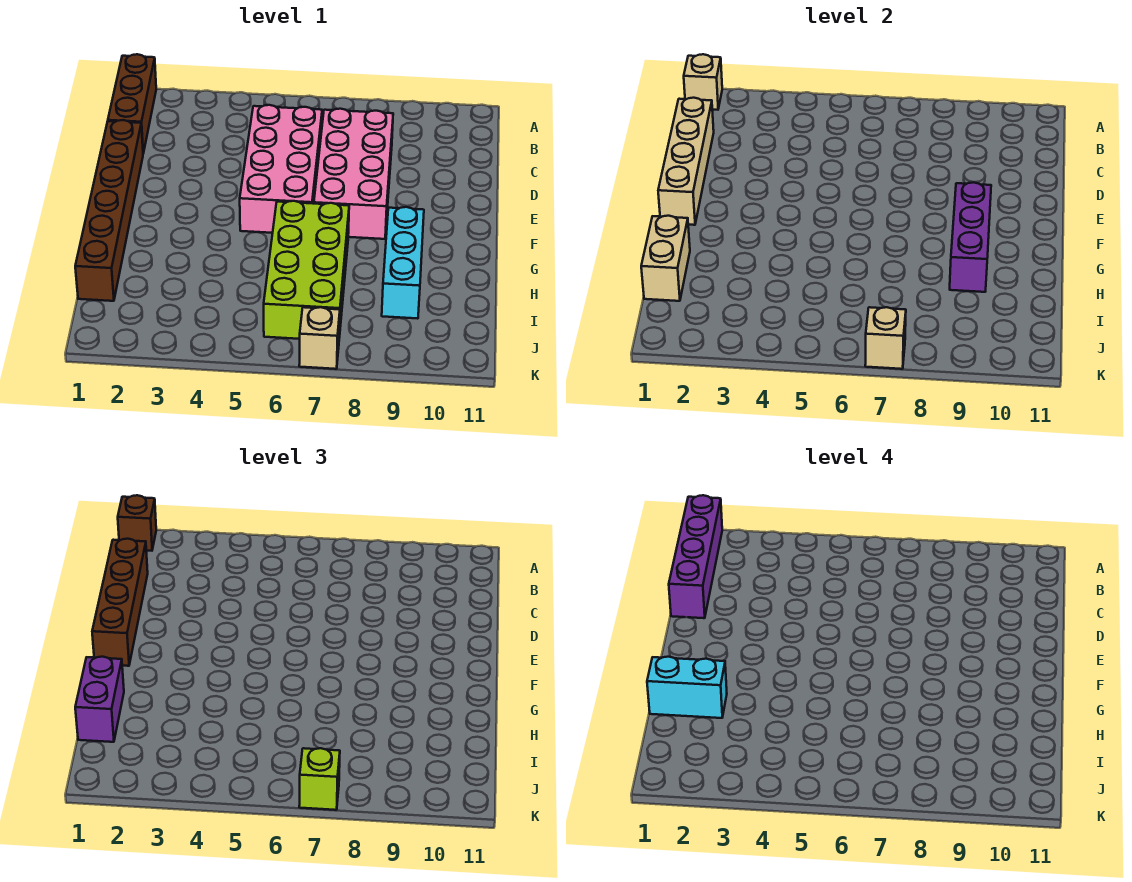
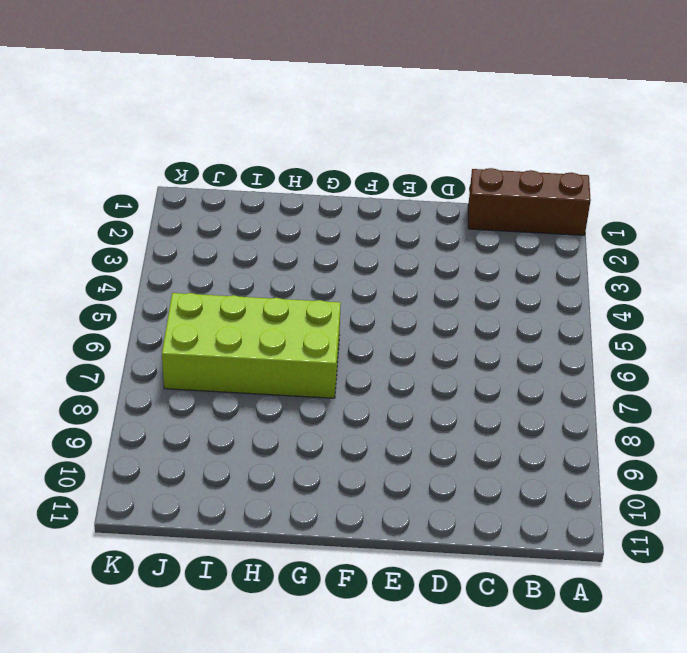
none -> pink brick C5:F6 level 1
none -> pink brick C7:F8 level 1
none -> brown brick D1:I1 level 1

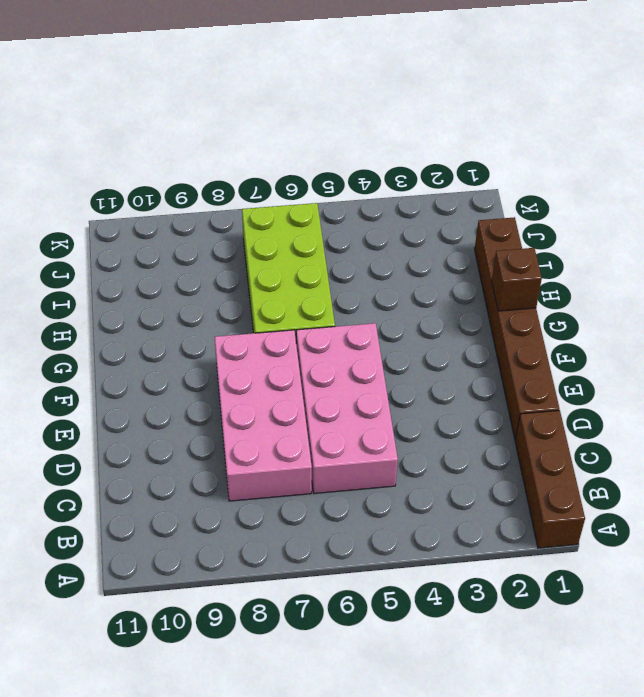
brown brick G1 level 2 -> brown brick A1 level 3
none -> cyan brick G9:I9 level 1
none -> tan brick K7 level 1
none -> tan brick A1 level 2

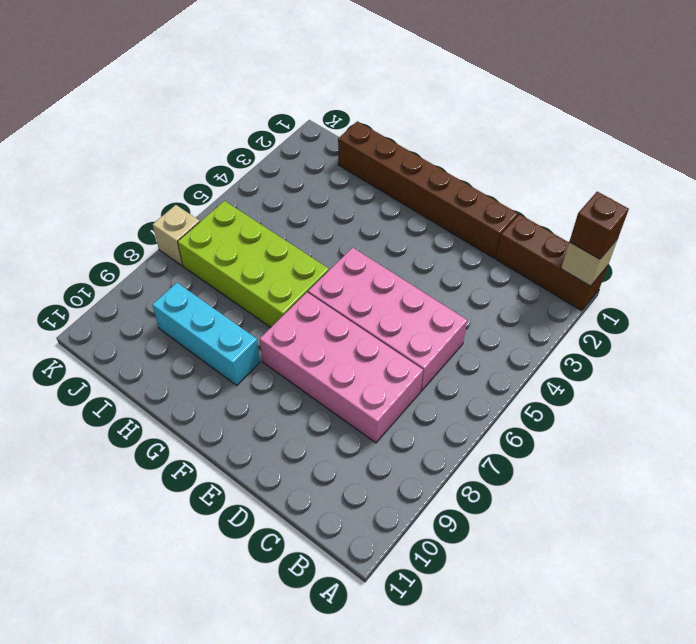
none -> tan brick C1:F1 level 2
none -> purple brick F9:H9 level 2
none -> tan brick H1:I1 level 2

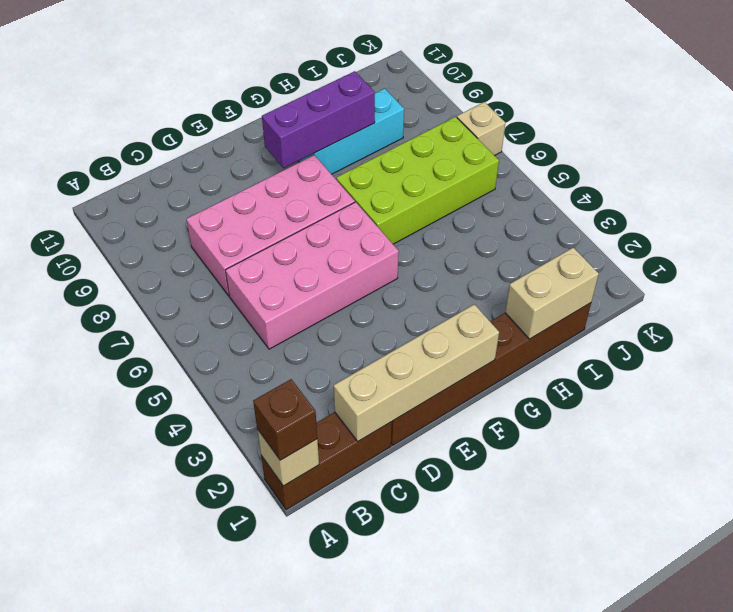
none -> tan brick K7 level 2
none -> brown brick C1:F1 level 3
none -> purple brick H1:I1 level 3

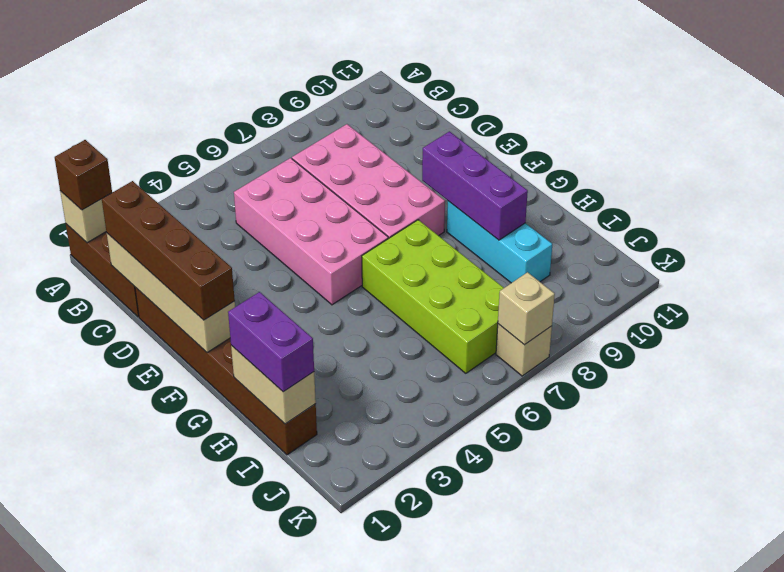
none -> lime brick K7 level 3
none -> purple brick A1:D1 level 4
none -> cyan brick H1:H2 level 4

